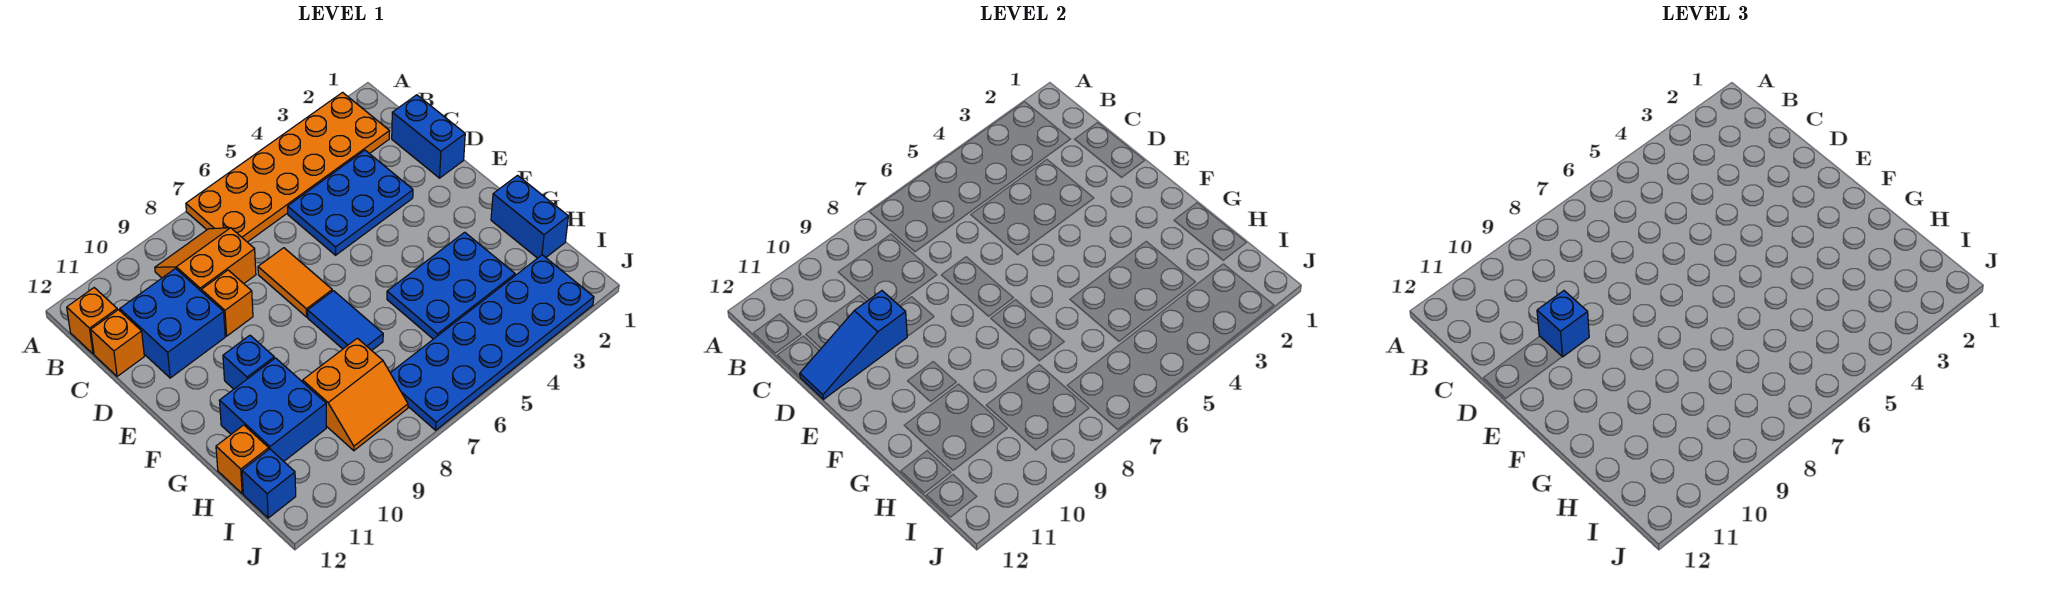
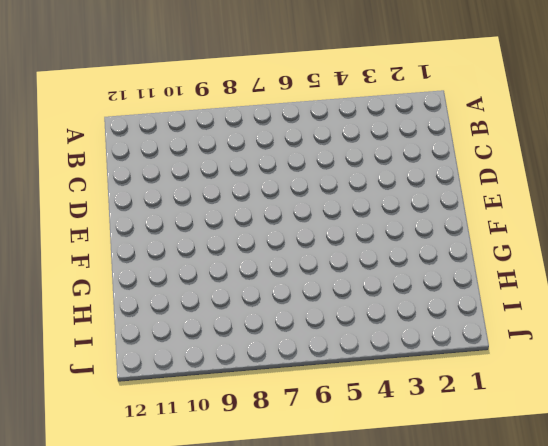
none -> orange plate A2:B7 level 1
none -> orange slope B8:C9 level 1 top C
none -> orange brick B12 level 1

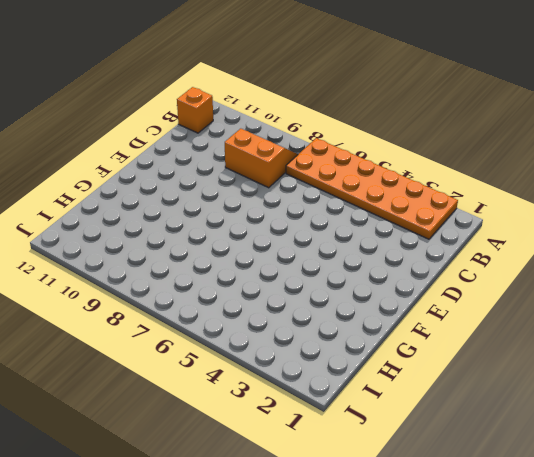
none -> blue brick C1:D1 level 1
none -> blue plate C3:D5 level 1
none -> blue brick C10:D11 level 1

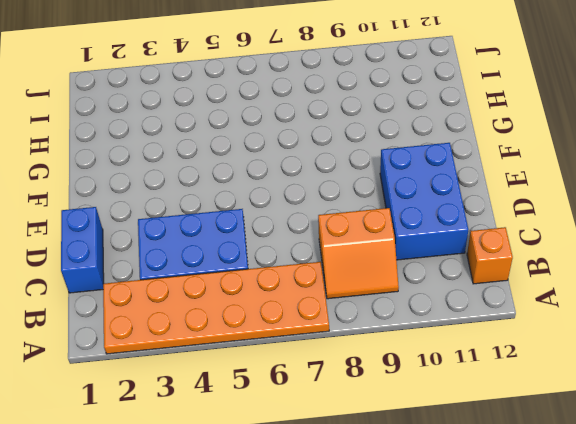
blue brick C10:E11 level 1 -> blue brick C10:D11 level 1
none -> orange brick C12 level 1
none -> orange tile D7:E7 level 1
none -> orange brick D9 level 1

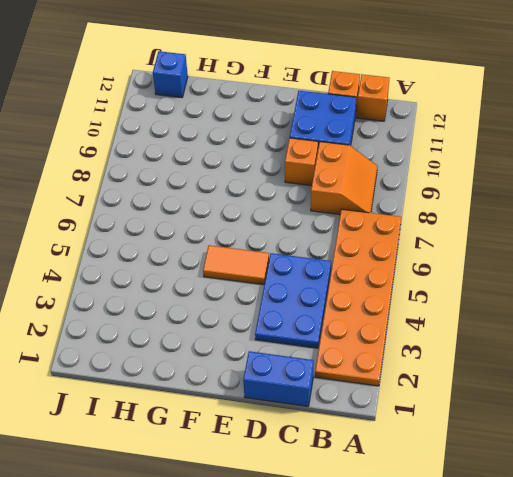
orange tile E5:F5 level 1 -> orange tile D7:E7 level 1
none -> blue tile F7:G7 level 1
none -> blue brick F10 level 1
none -> blue brick G1:H1 level 1

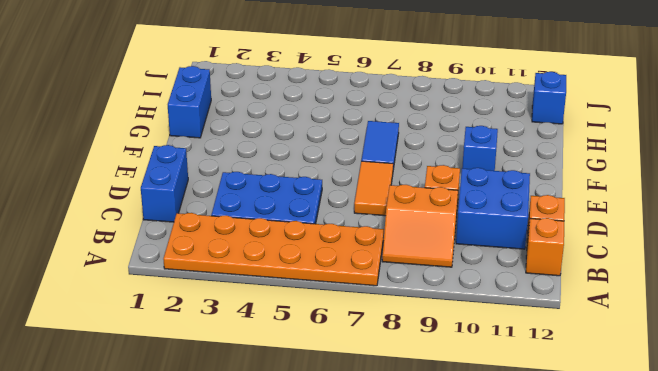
none -> blue plate G3:H5 level 1
none -> blue brick G10:H11 level 1
none -> orange slope H8:I9 level 1 top H

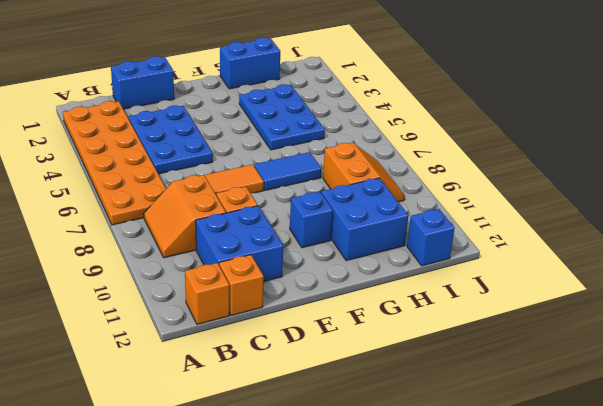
none -> orange brick H12 level 1
none -> blue plate I2:J7 level 1
none -> blue slope D10:D12 level 2 top 10

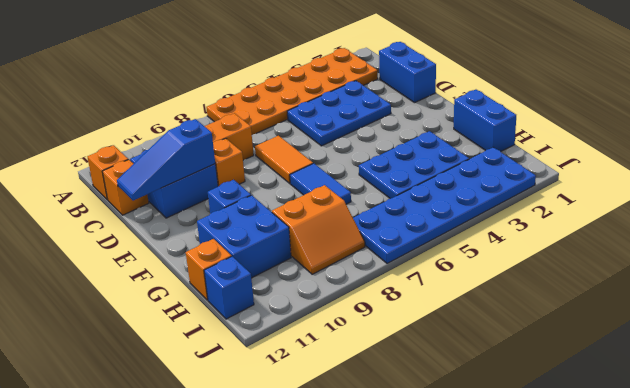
none -> blue brick D10 level 3

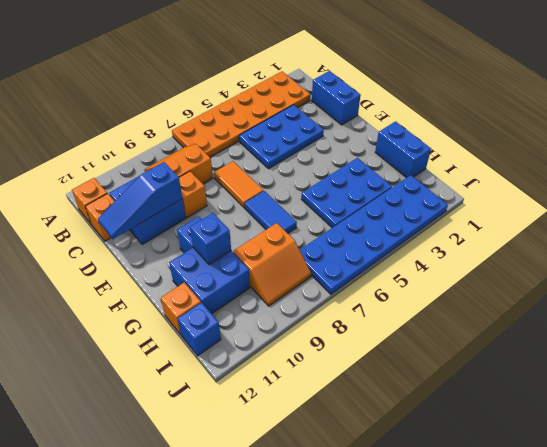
blue brick G10 level 2 -> blue brick D10 level 3

